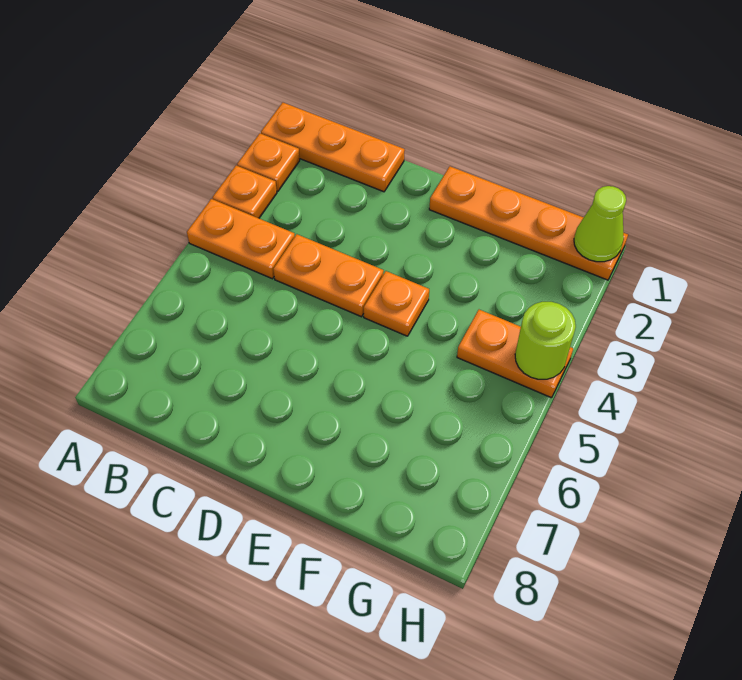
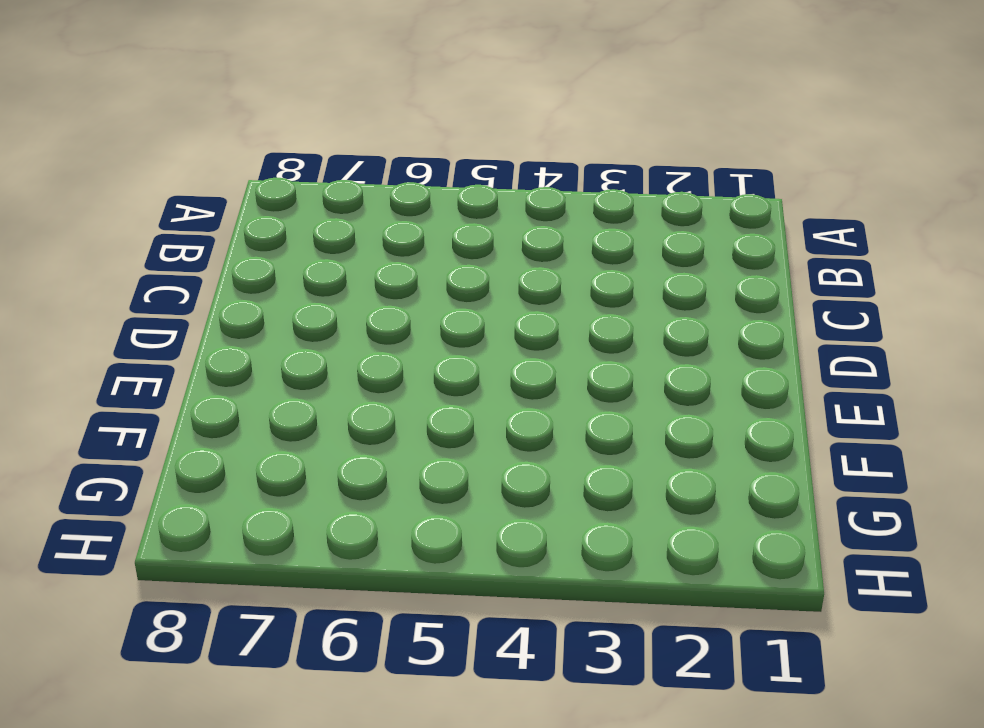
none -> orange plate A1:C1 level 1
none -> orange plate A2 level 1

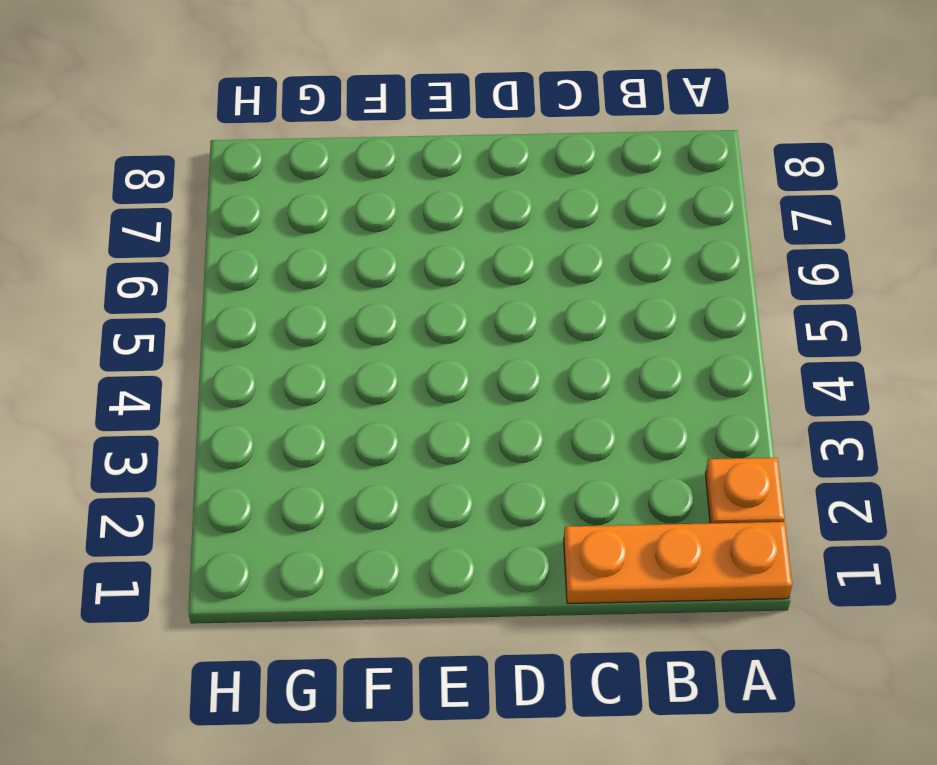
none -> orange plate A3 level 1
none -> orange plate A4:B4 level 1

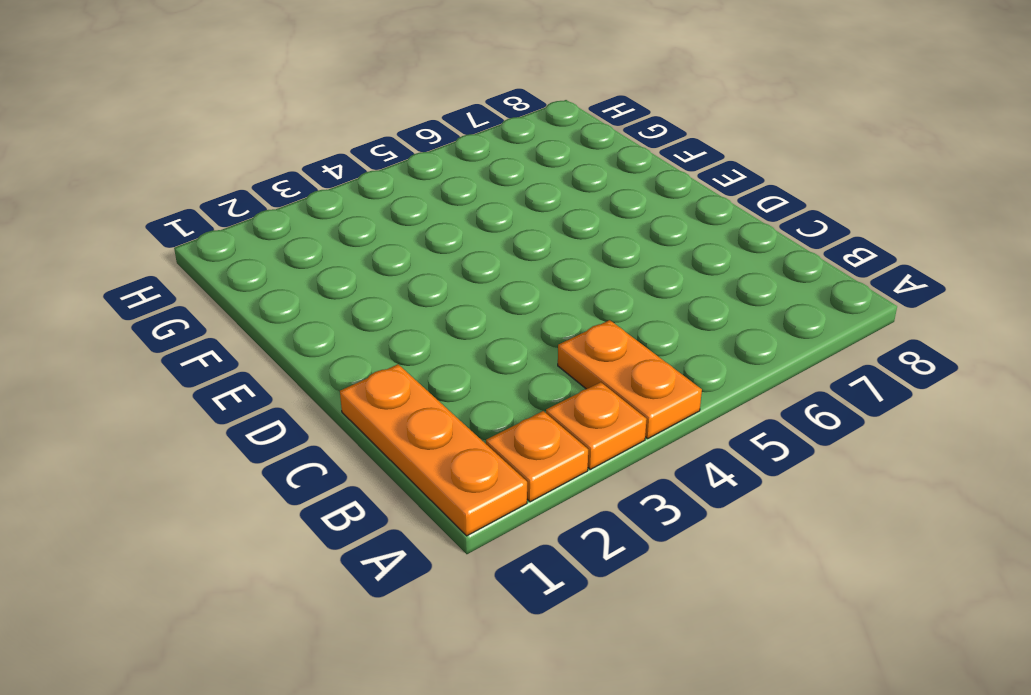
none -> orange plate C4:D4 level 1
none -> orange plate E1:H1 level 1

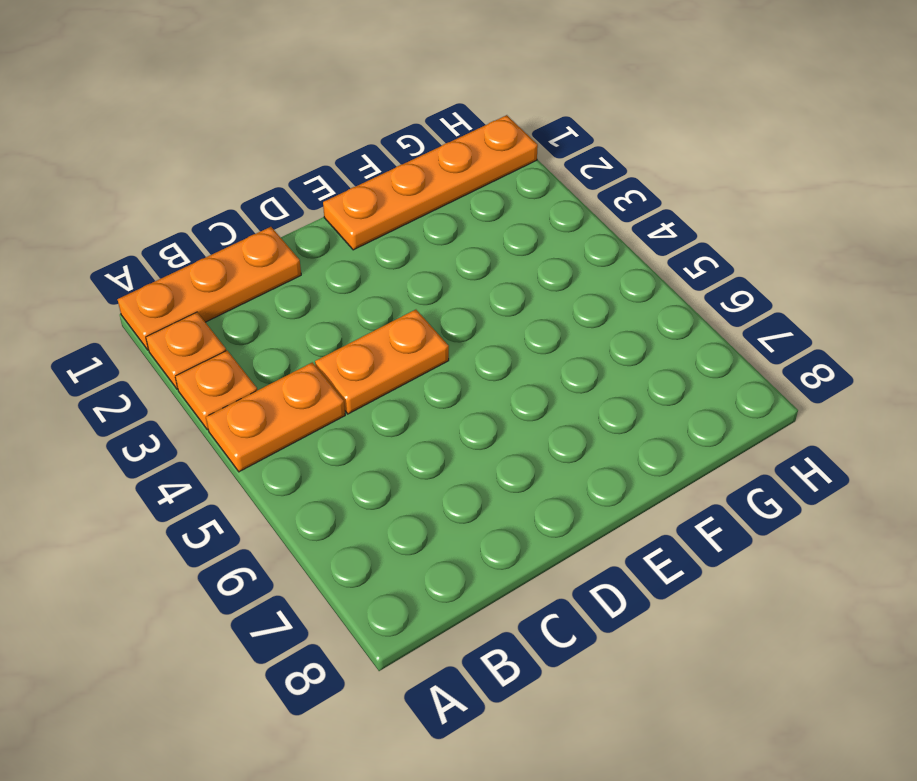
none -> orange plate E4 level 1
none -> orange plate G4:H4 level 1

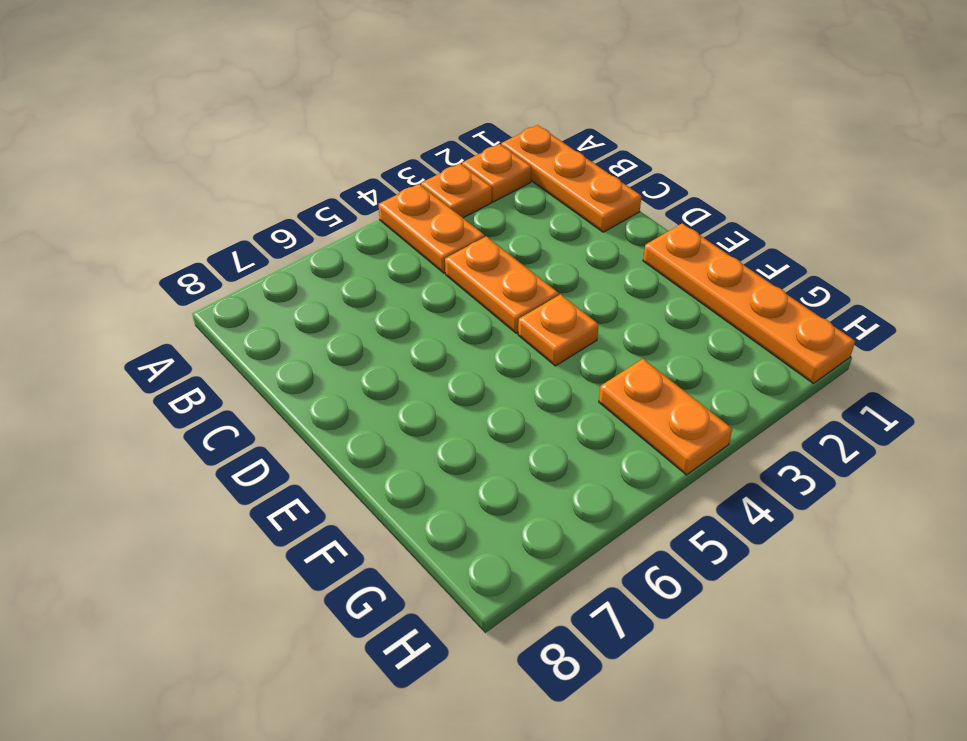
none -> lime cone H1 level 2
none -> lime round brick H4 level 2

